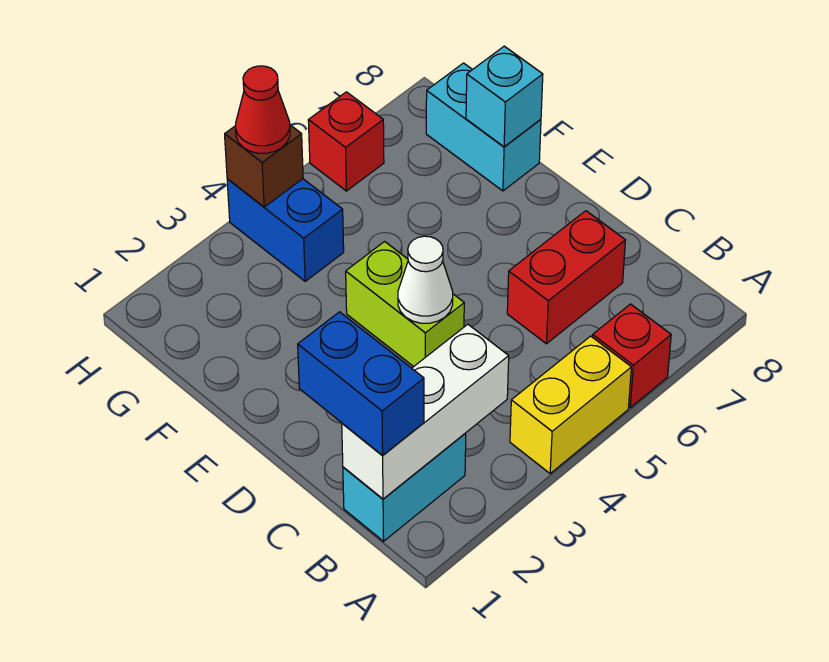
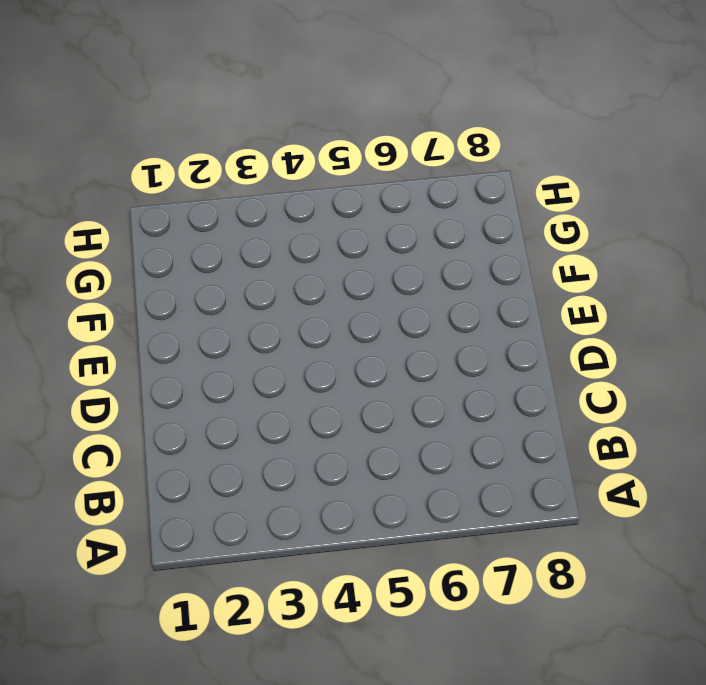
none -> yellow brick A4:A5 level 1
none -> red brick A6 level 1
none -> cyan brick B1:B2 level 1

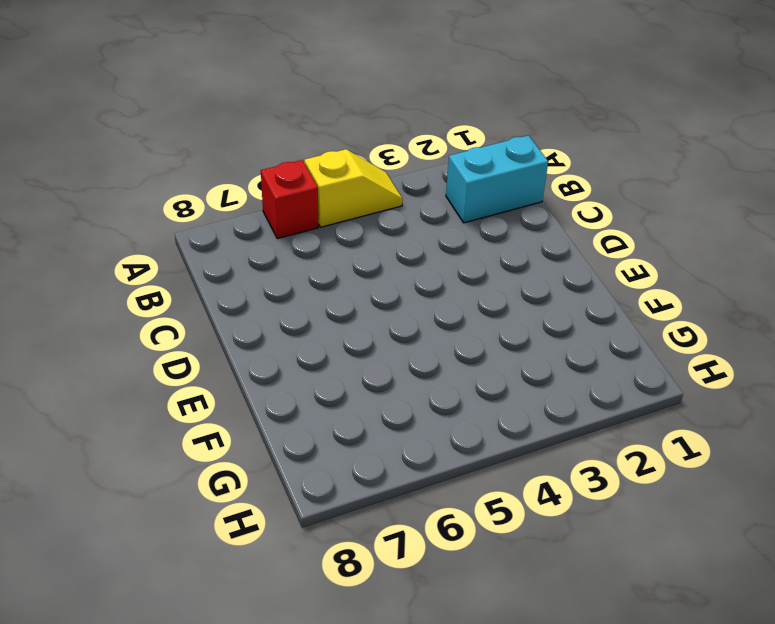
yellow slope A4:A5 level 1 top 5 -> yellow brick A4:A5 level 1
none -> red brick C6:C7 level 1
none -> lime brick D4:E4 level 1
none -> cyan brick F8:G8 level 1

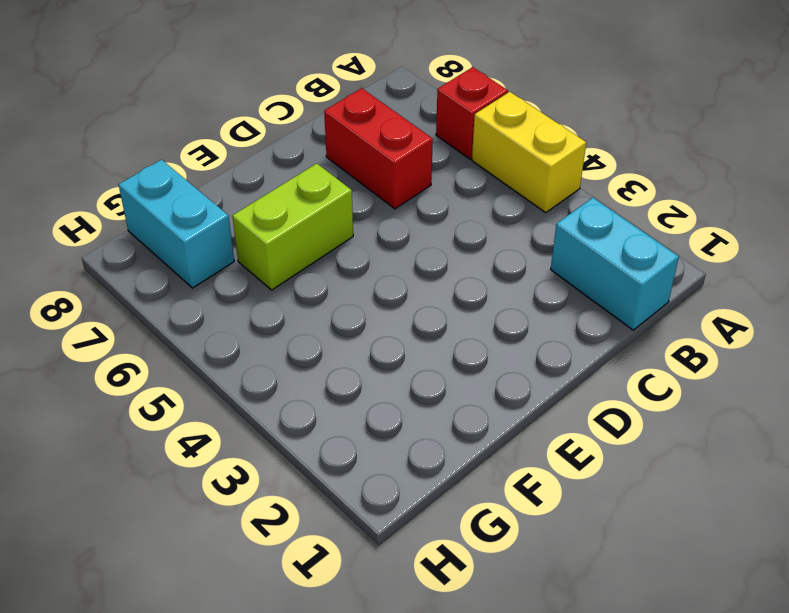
lime brick E6:F6 level 1 -> lime brick D4:E4 level 1
cyan brick G7:G8 level 1 -> cyan brick F8:G8 level 1
none -> blue brick G4:H4 level 1
none -> red brick H6 level 1
none -> white brick B1:B3 level 2

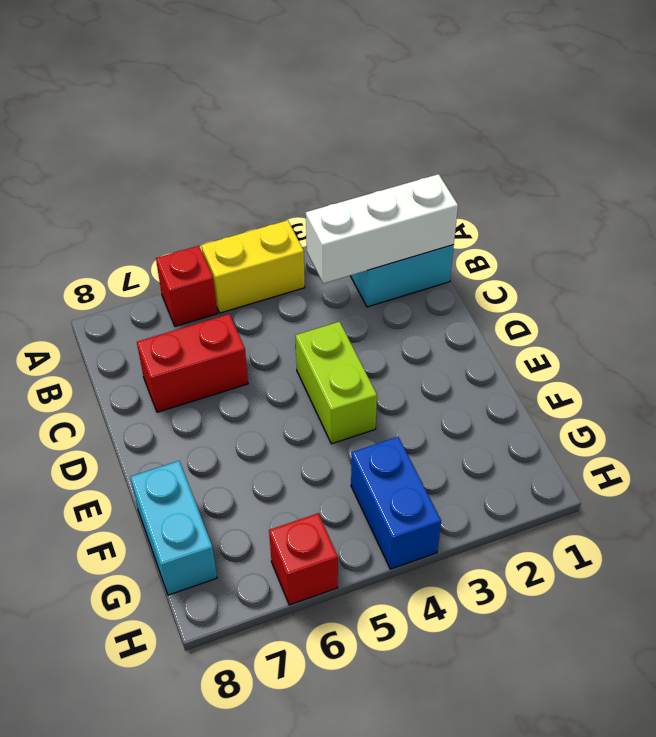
none -> white cone D4 level 2
none -> cyan brick F8 level 2
none -> brown brick H4 level 2

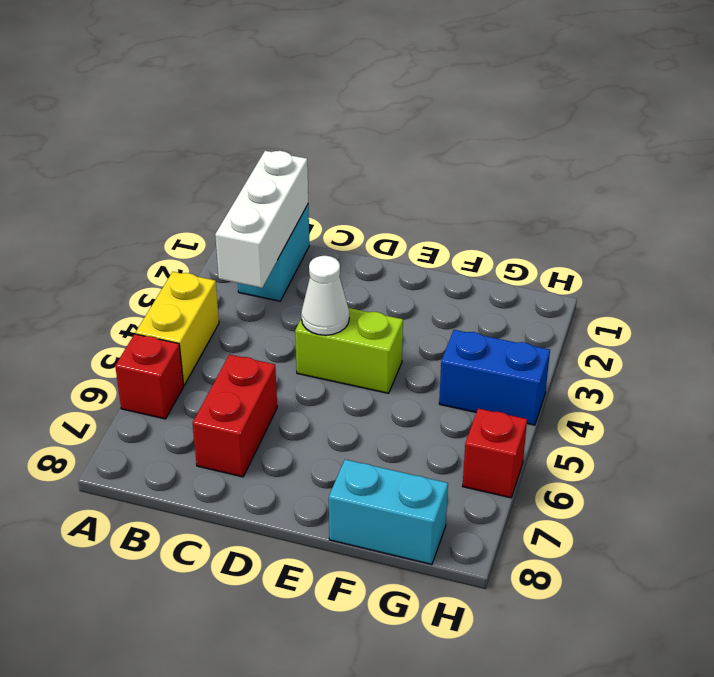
none -> cyan brick F8 level 2
none -> brown brick H4 level 2
none -> blue brick B1:C1 level 3

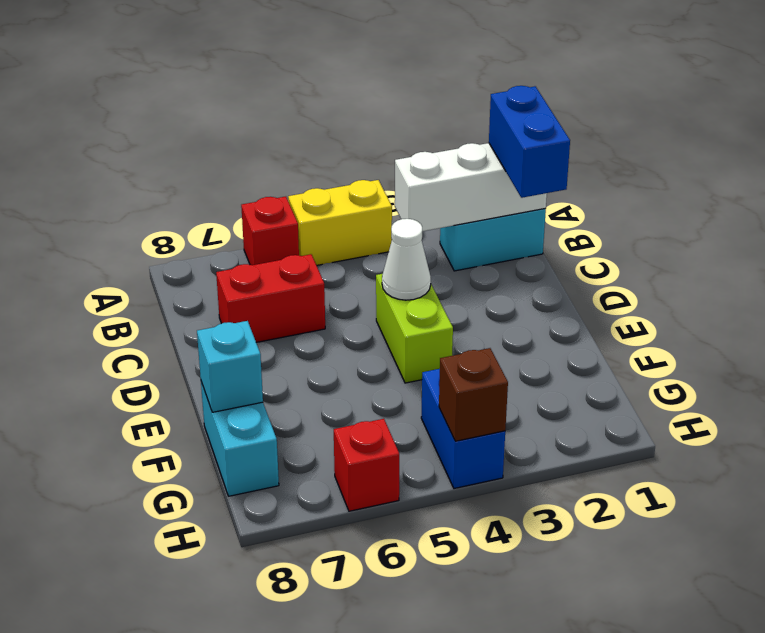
none -> red cone H4 level 3

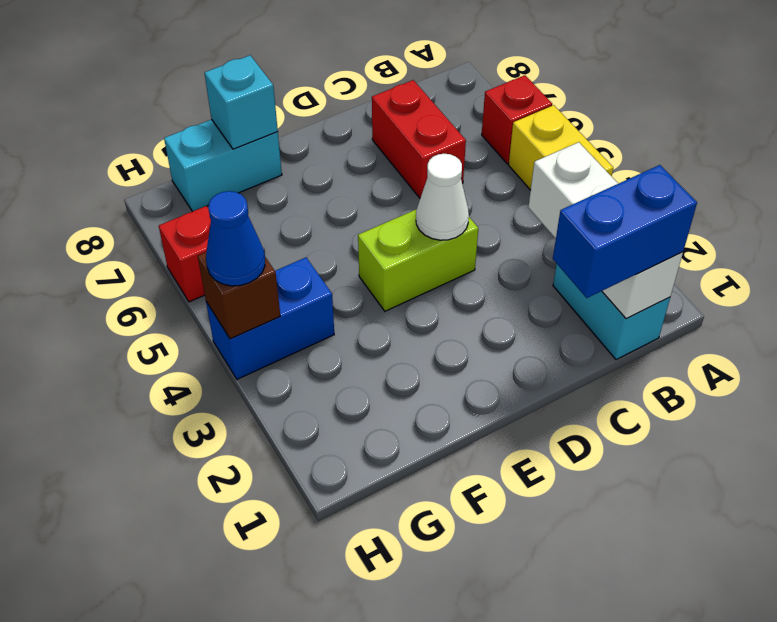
blue cone H4 level 3 -> red cone H4 level 3

